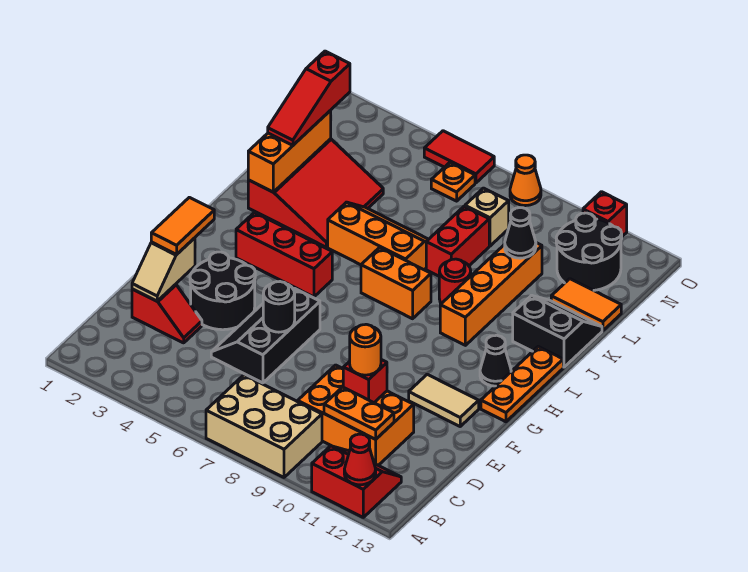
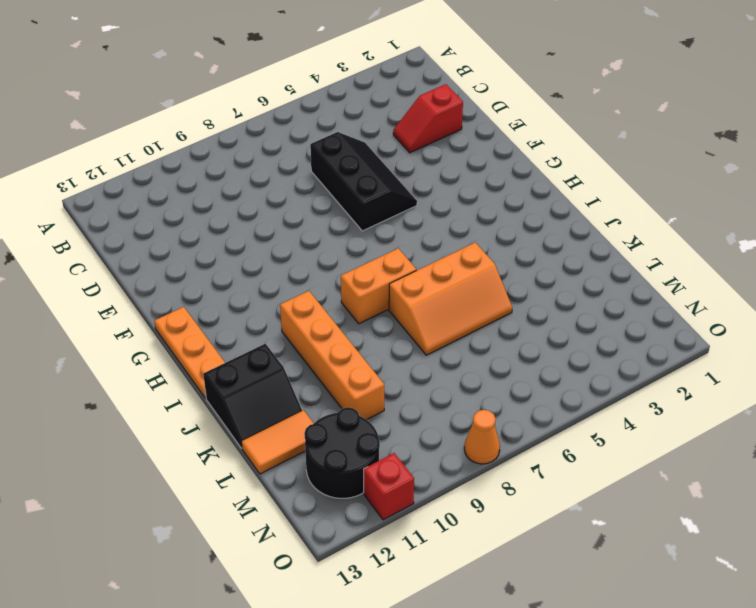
none -> tan brick A7:B9 level 1
none -> red slope A11:B12 level 1 top A
none -> orange brick C9:D11 level 1
none -> black round brick E3:F4 level 1

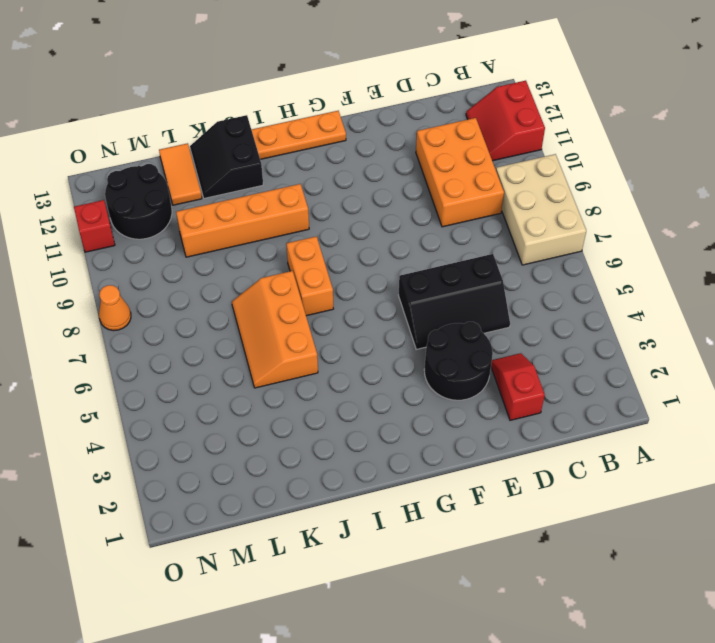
none -> tan tile F11:F12 level 1
none -> red brick H3:H5 level 1
none -> black cone H12 level 1
none -> red slope J2:L4 level 1 top 2

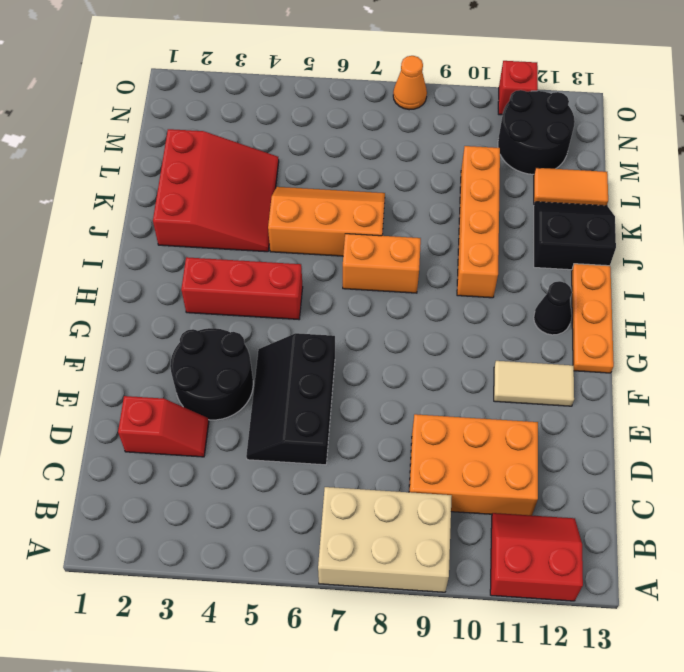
none -> red round brick J9 level 1
none -> red brick K8:L8 level 1
none -> tan brick M8 level 1
none -> orange plate N6 level 1

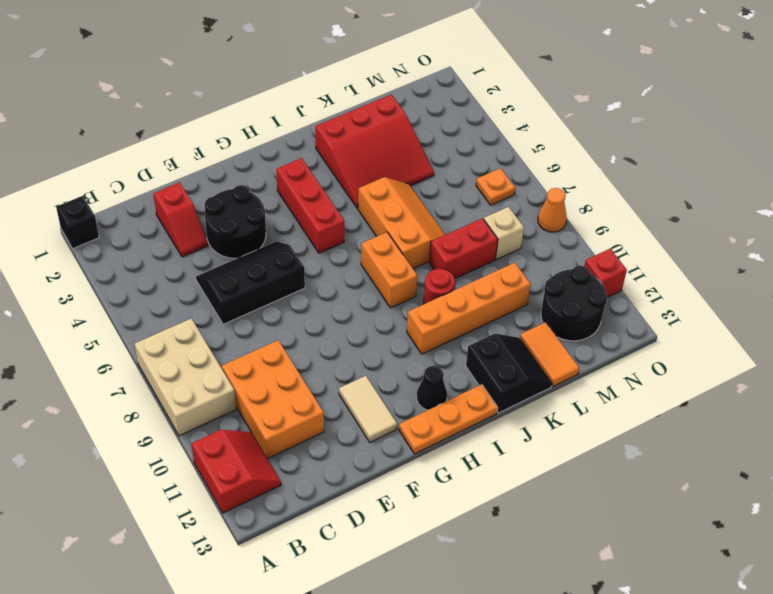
black brick A1 level 1 -> none
none -> red tile O5:O6 level 1
none -> red cone A12 level 2
none -> orange plate C10:C11 level 2
none -> tan slope D2:E2 level 2 top E

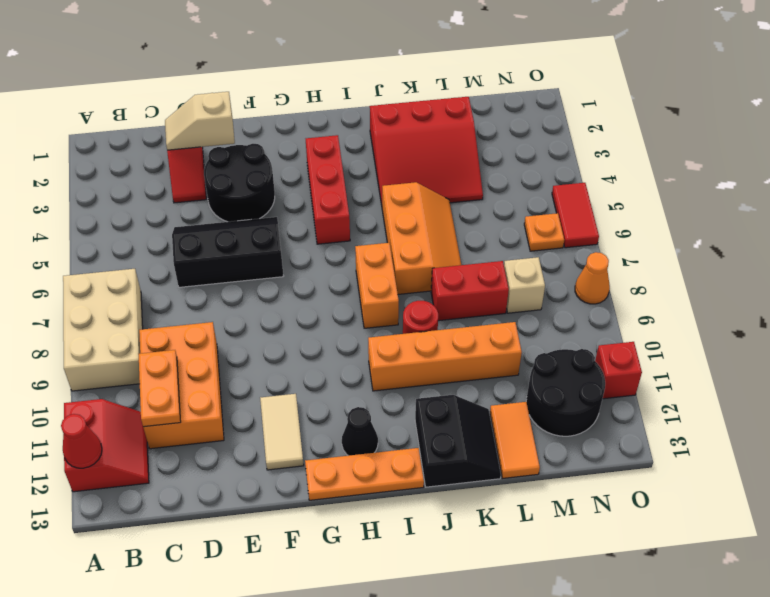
none -> red brick D10 level 2
none -> black round brick E6 level 2
none -> orange brick J2:L2 level 2
none -> black cone L10 level 2

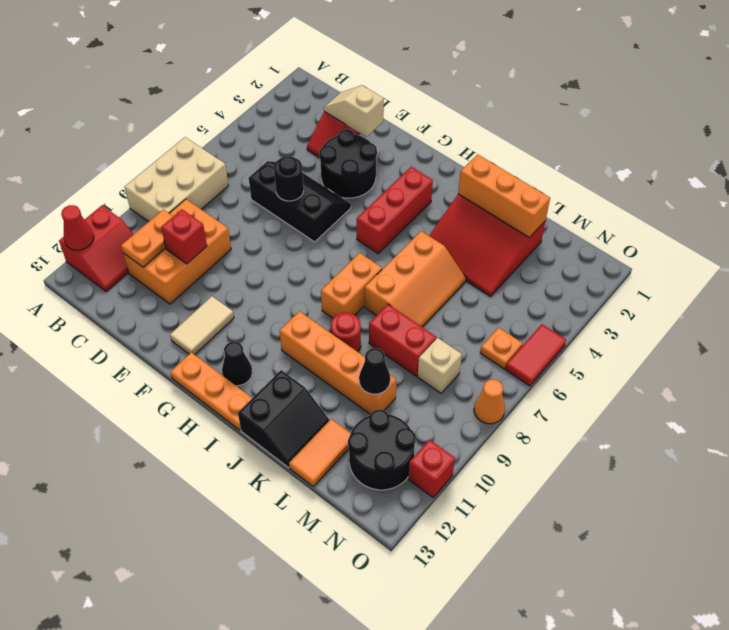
none -> orange round brick D10 level 3
none -> orange tile E2:F2 level 3
none -> red slope K2:M2 level 3 top M

